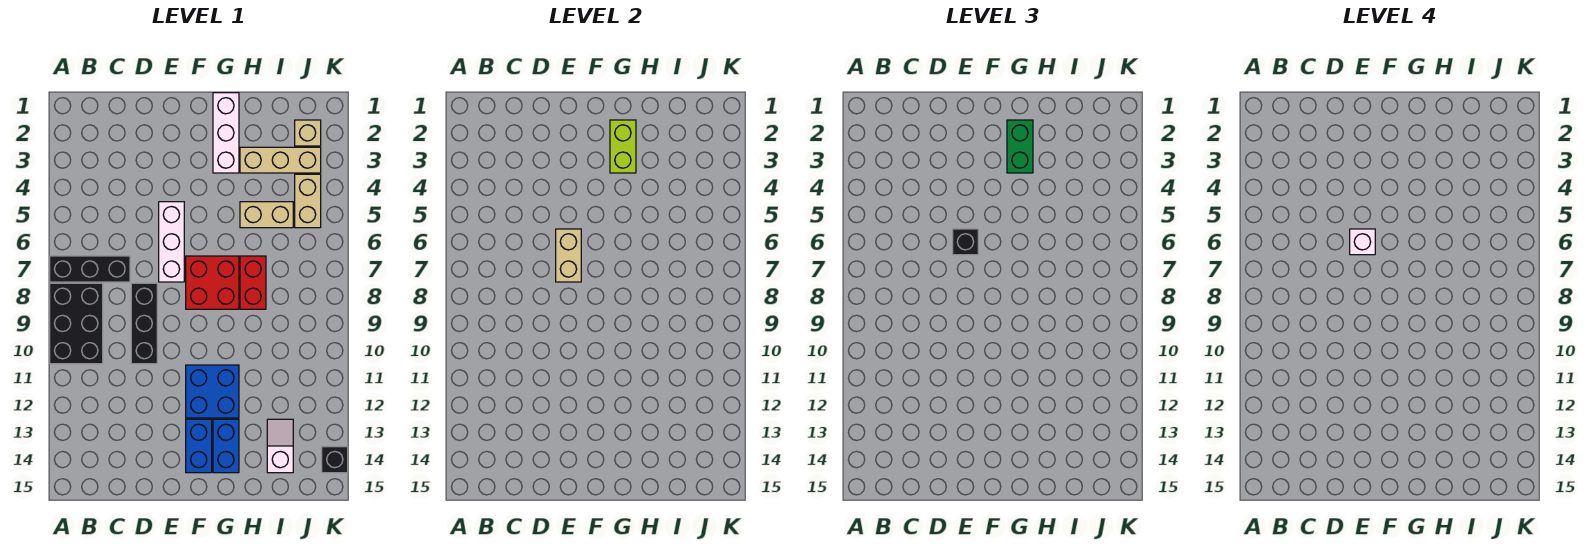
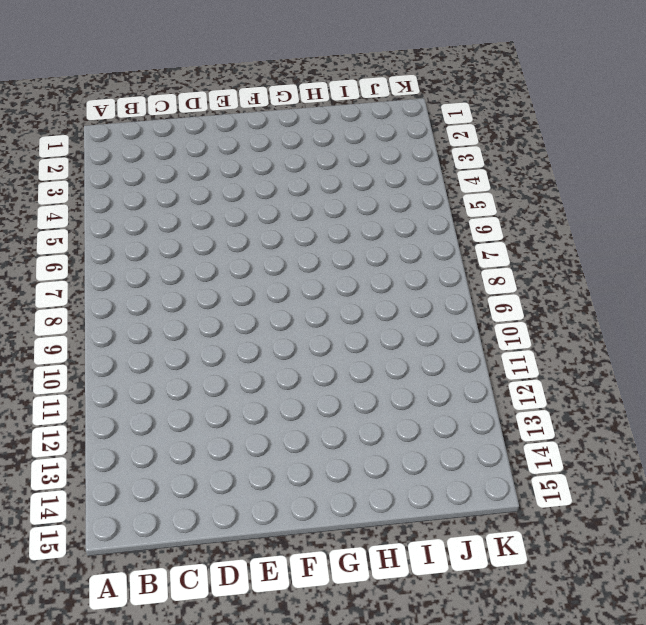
none -> black brick A7:C7 level 1
none -> black brick A8:B10 level 1
none -> black brick D8:D10 level 1

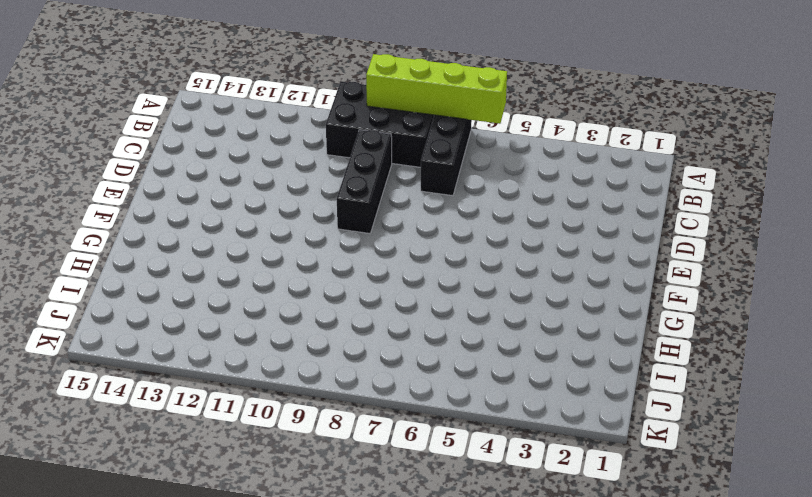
lime brick A6:A9 level 2 -> none
black brick C9:E9 level 1 -> black brick D8:D10 level 1
none -> white brick E5:E7 level 1
none -> red brick F7:G8 level 1
none -> blue brick F11:G12 level 1

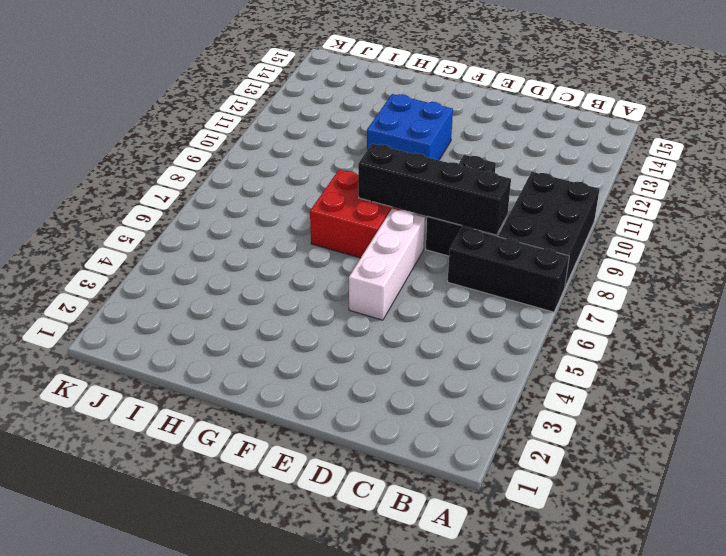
black brick C8:F8 level 2 -> none
none -> blue brick F13:F14 level 1
none -> white brick G1:G3 level 1
none -> blue brick G13:G14 level 1

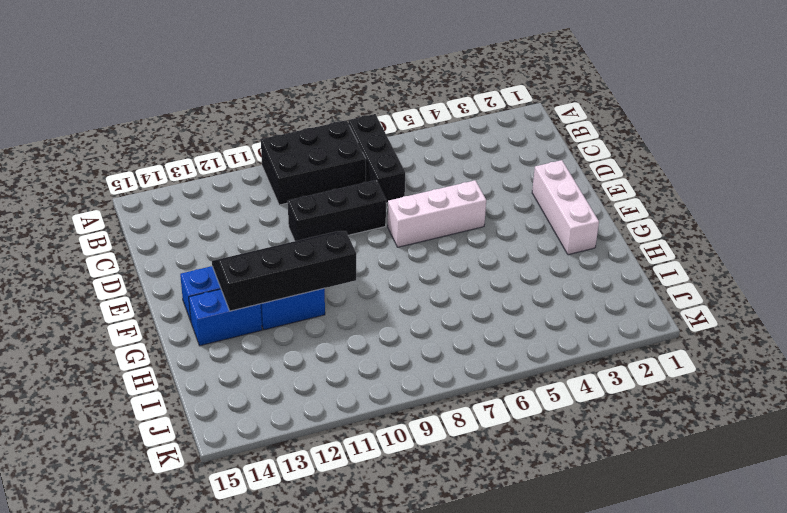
white brick E2:G2 level 1 -> white brick G1:G3 level 1
black slope F10:G13 level 2 top G -> none
none -> red brick F7:G8 level 1
none -> tan brick H3:J3 level 1
none -> tan brick H5:I5 level 1

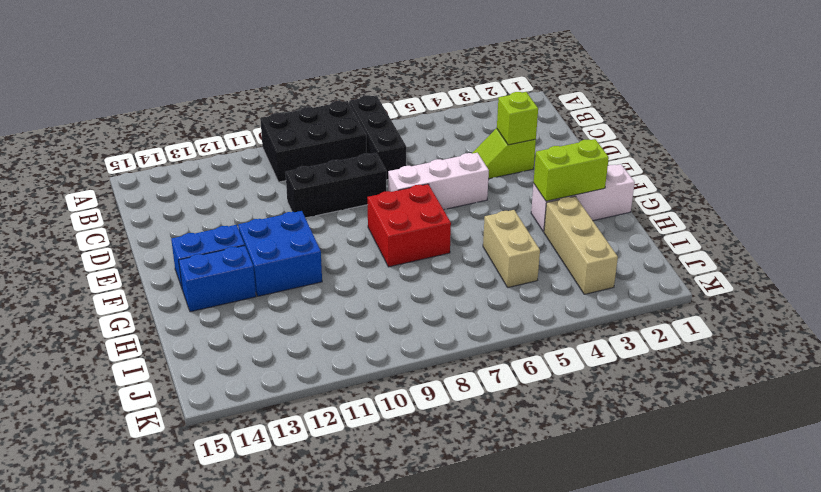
lime slope D3:D4 level 1 top 3 -> none
lime brick D3 level 2 -> none
none -> red brick H7:H8 level 1
none -> white slope I13:I14 level 1 top 14
none -> tan brick J2 level 1

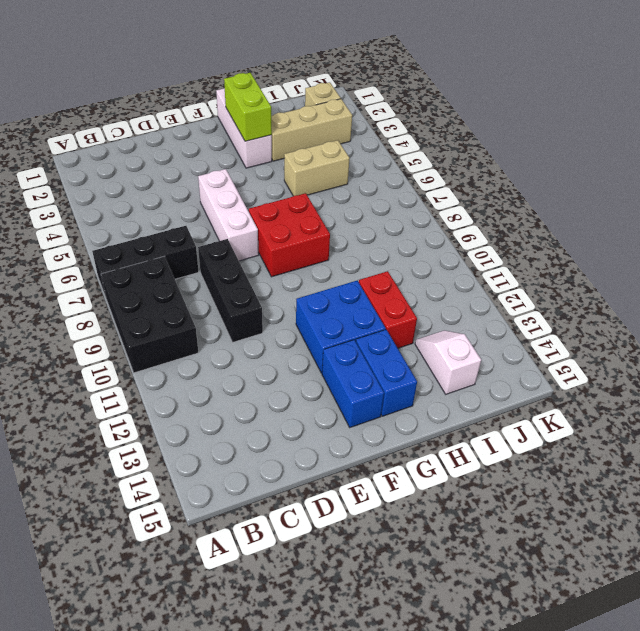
red brick H11:H12 level 1 -> red brick H7:H8 level 1
none -> tan brick J4:J5 level 1
none -> black brick K14 level 1
none -> tan brick E6:E7 level 2

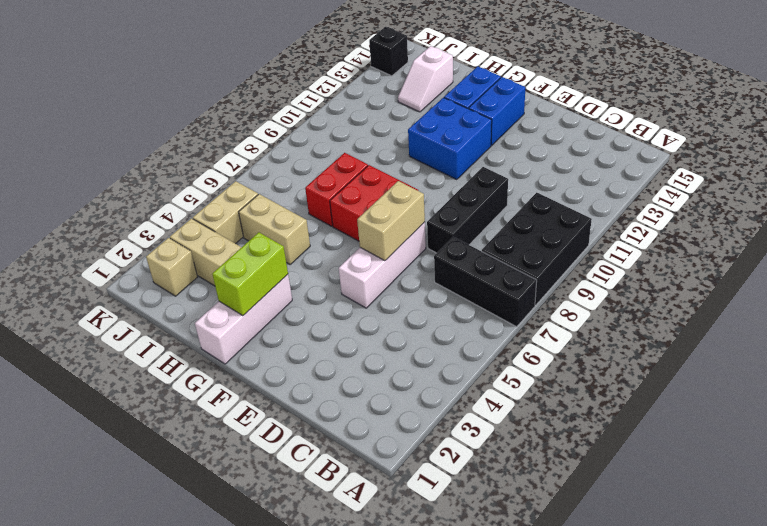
none -> black brick E6 level 3
none -> green brick G2:G3 level 3
none -> white brick E6 level 4

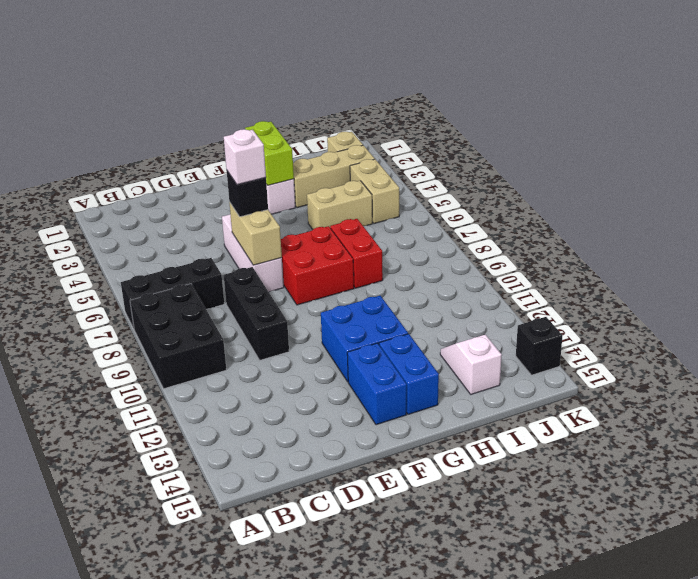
none -> green brick G2:G3 level 3

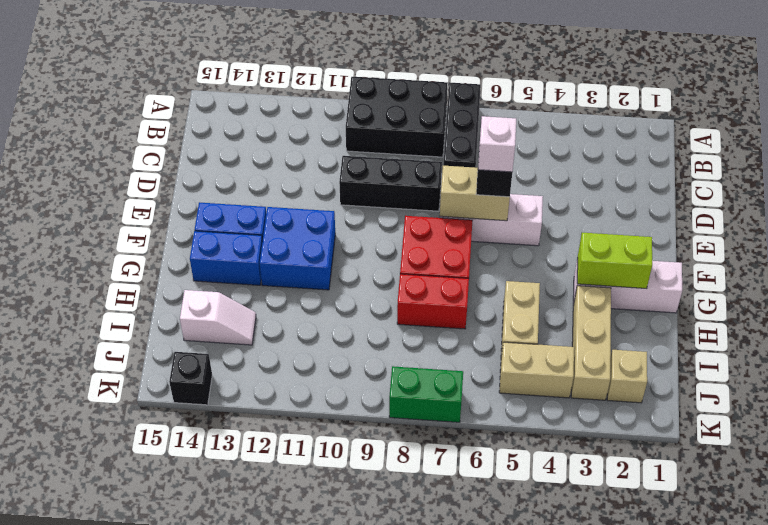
green brick K7:K8 level 1 -> green brick G2:G3 level 3

